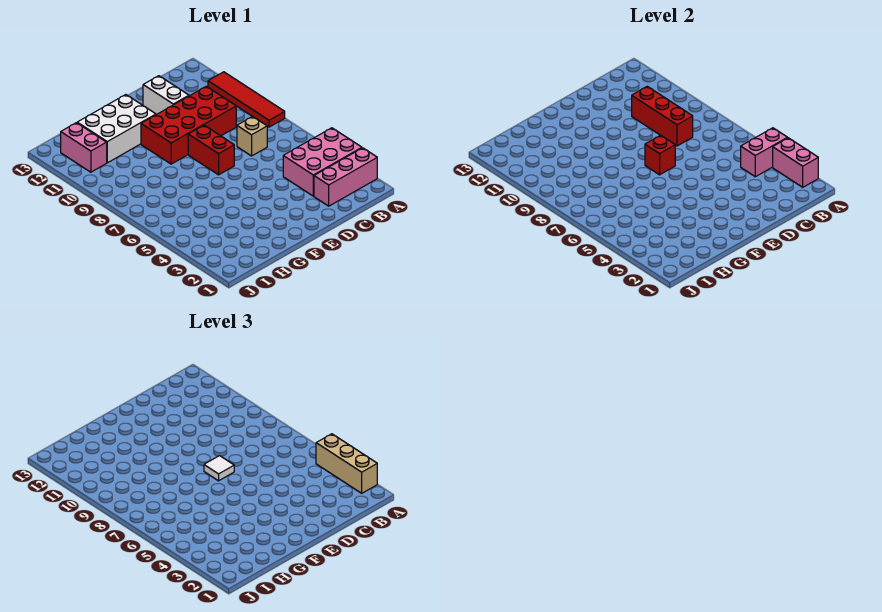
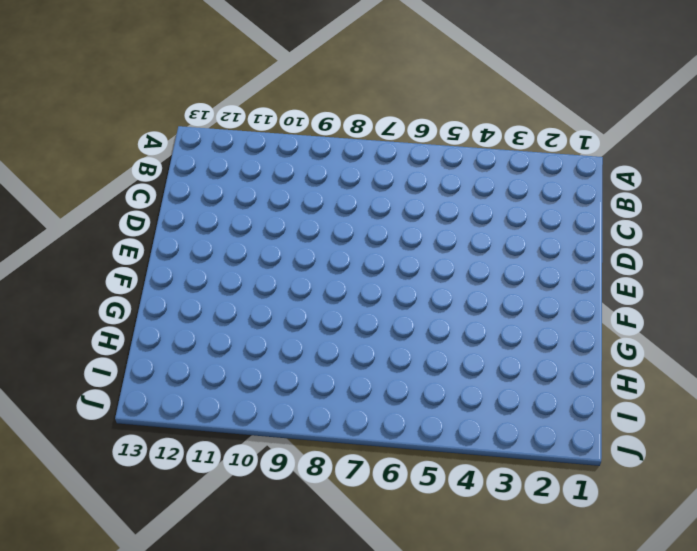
none -> pink brick A2:C2 level 1
none -> pink brick A3:C4 level 1
none -> red tile A8:A11 level 1

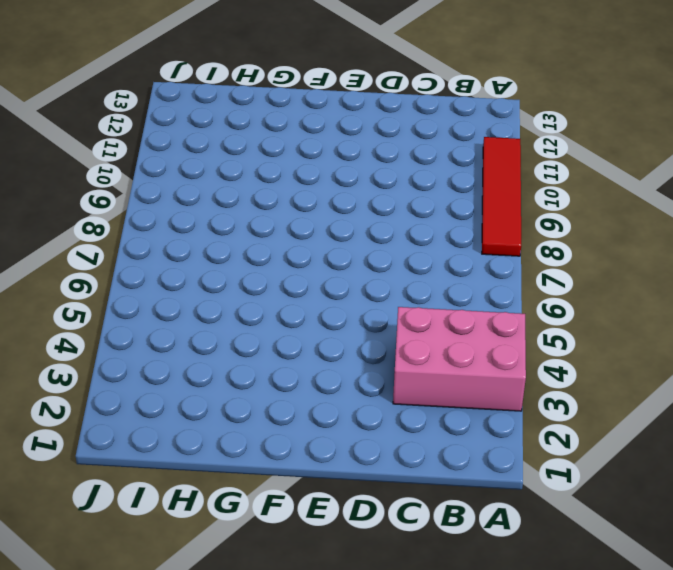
none -> pink brick A2:C2 level 1
none -> tan brick C7 level 1
none -> red brick C9:F10 level 1

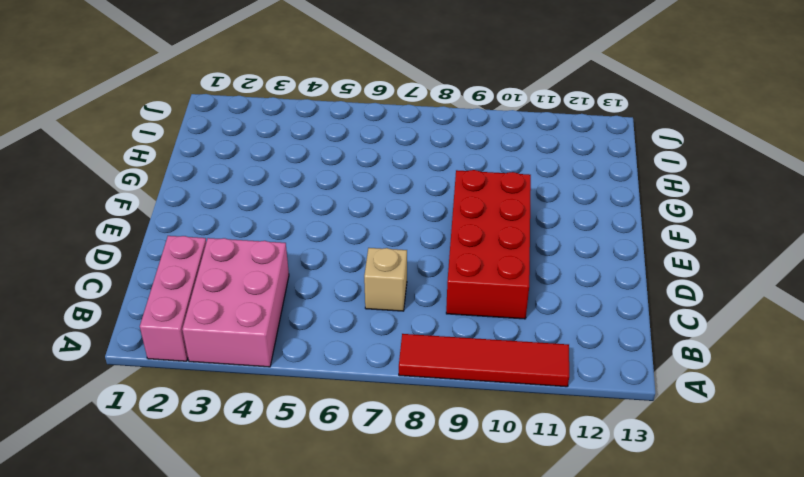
none -> white brick D11:D12 level 1
none -> red brick E7:E8 level 1
none -> white brick F11:H12 level 1

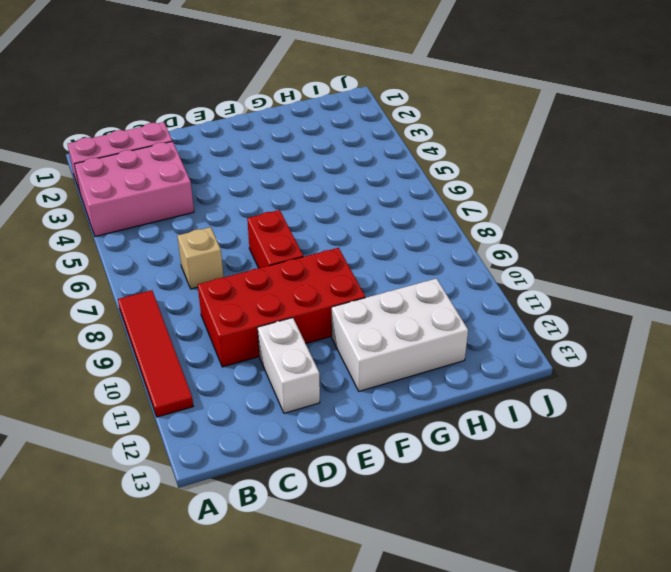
none -> pink brick I11:I12 level 1
none -> pink brick A2:A3 level 2
none -> pink brick A4:B4 level 2

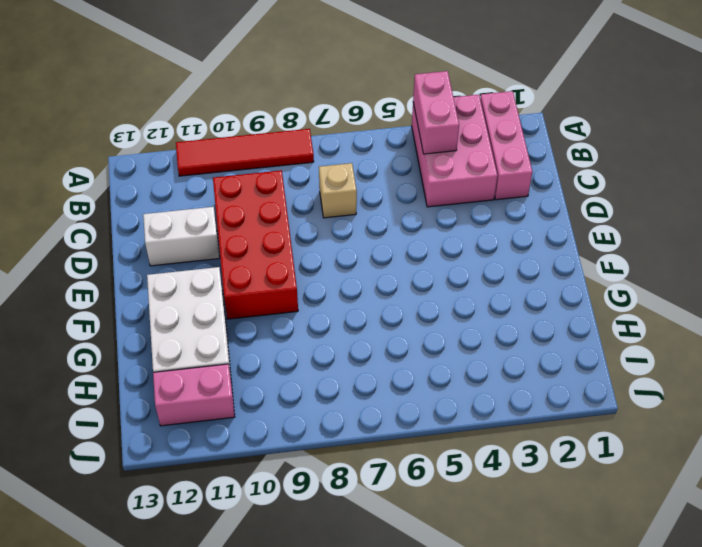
none -> red brick E7:E8 level 1
none -> pink brick A2:A3 level 2
none -> red brick C8:C10 level 2

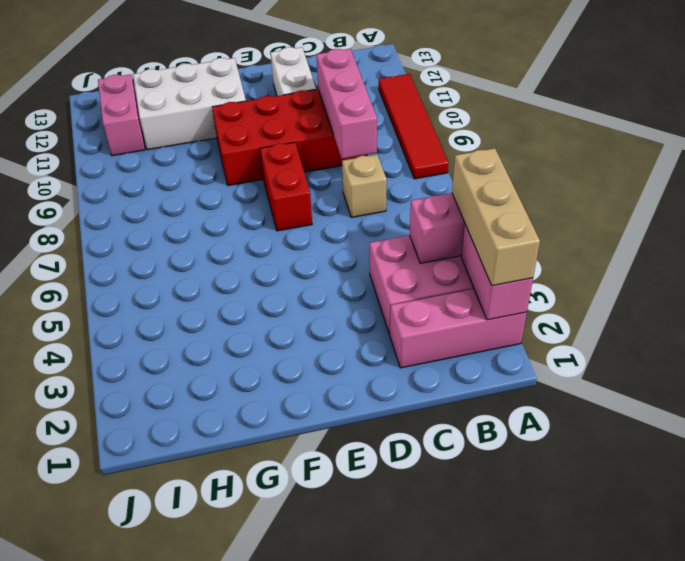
pink brick C8:C10 level 2 -> red brick C8:C10 level 2
none -> red brick E7 level 2
none -> white tile E7 level 3

